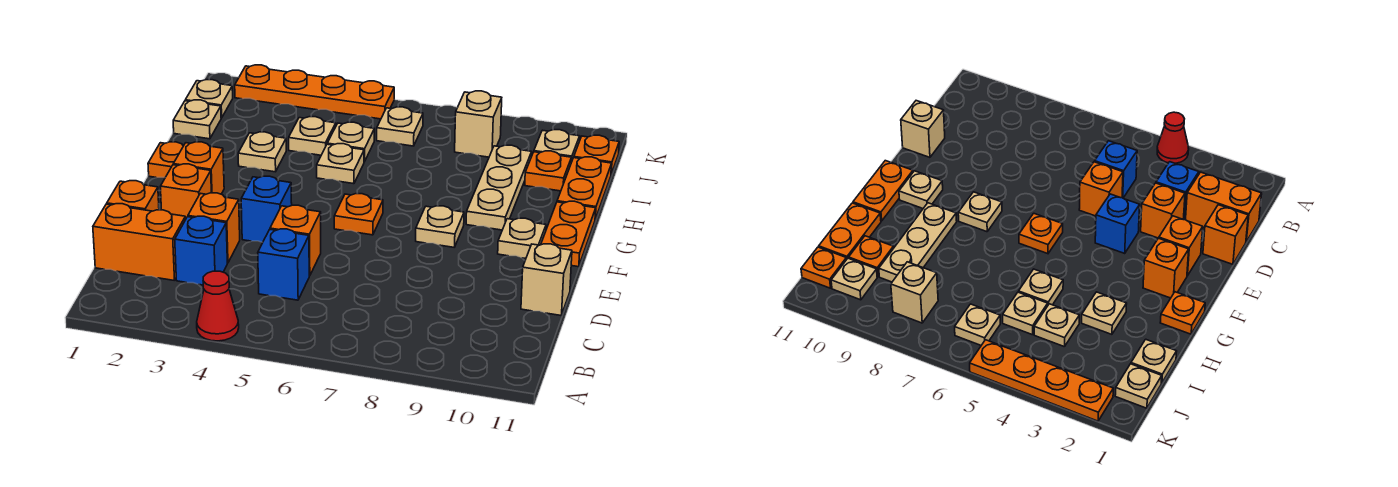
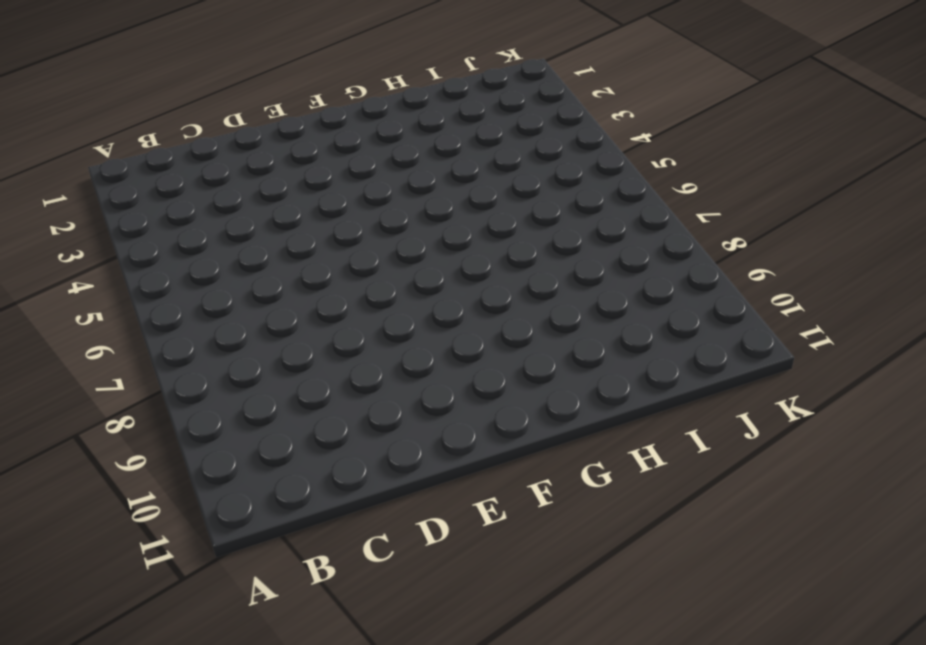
none -> red cone A4 level 1
none -> orange brick C1:C2 level 1
none -> blue brick C3 level 1
none -> blue brick C5 level 1

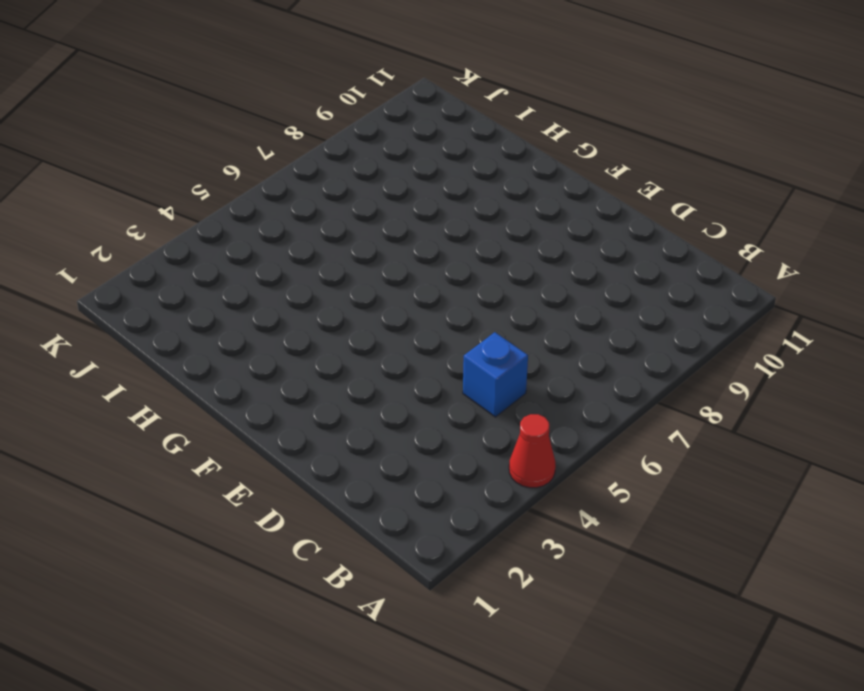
none -> orange brick C1:C2 level 1
none -> blue brick C3 level 1
none -> orange brick D1 level 1
none -> orange brick D3 level 1

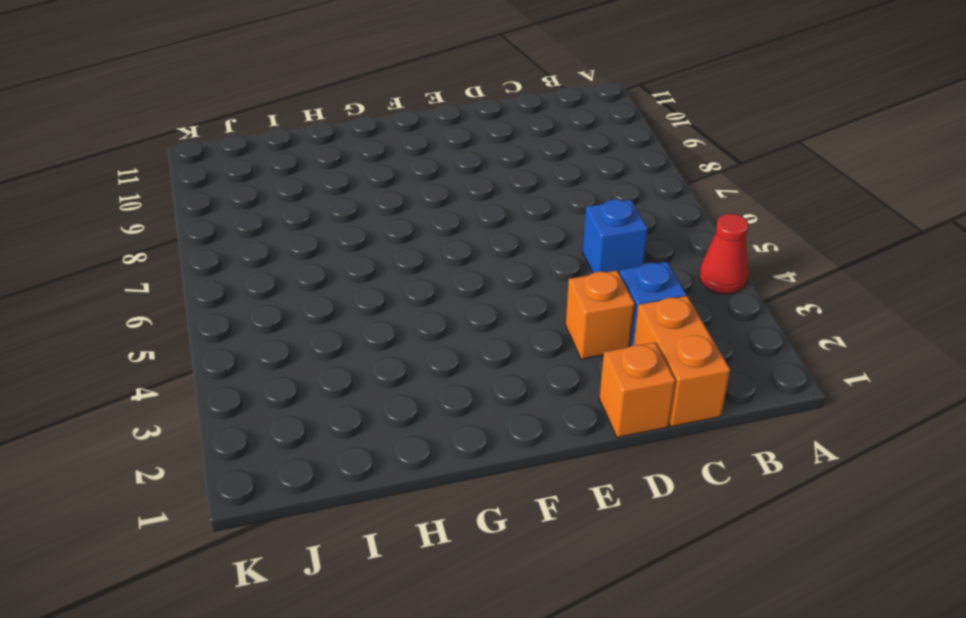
none -> orange brick D5 level 1
none -> tan brick D11 level 1
none -> orange brick E2 level 1
none -> blue brick E4 level 1

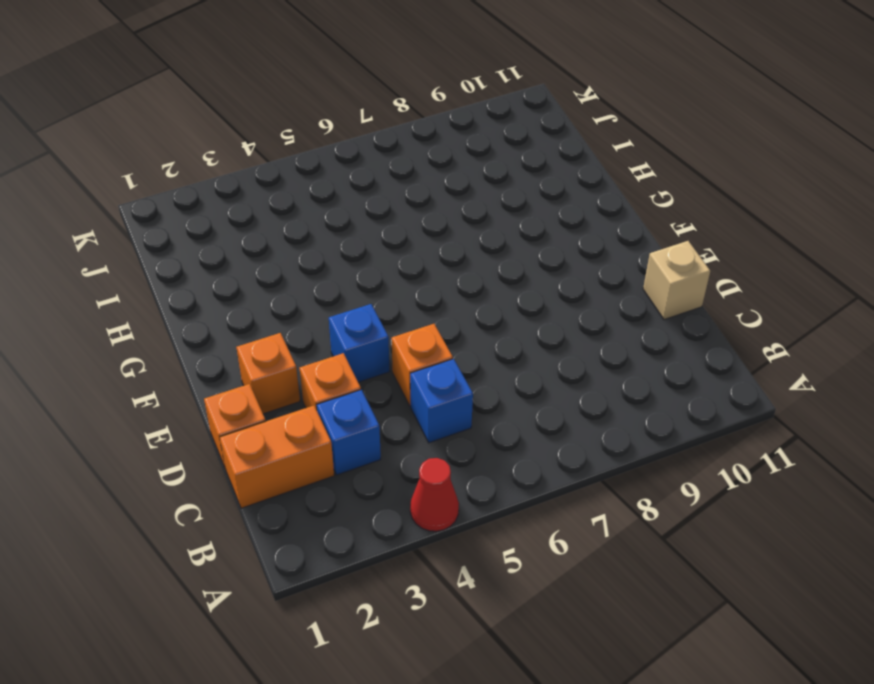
none -> orange brick F2 level 1
none -> orange plate F6 level 1
none -> tan plate F8 level 1
none -> tan plate F10 level 1

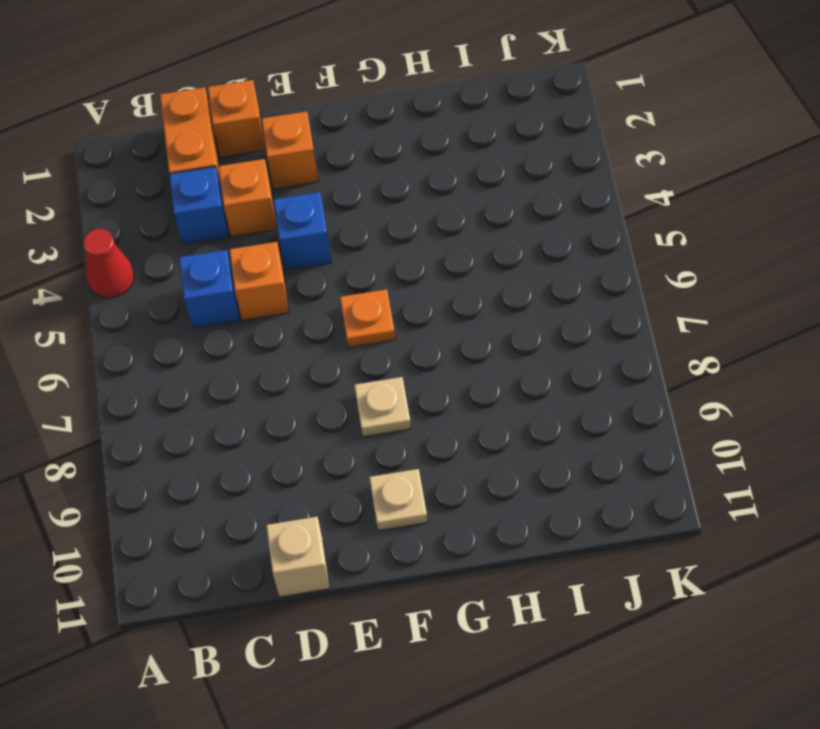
none -> orange brick F2 level 1
none -> orange plate F11:G11 level 1
none -> orange plate G1 level 1
none -> tan plate G9:I9 level 1

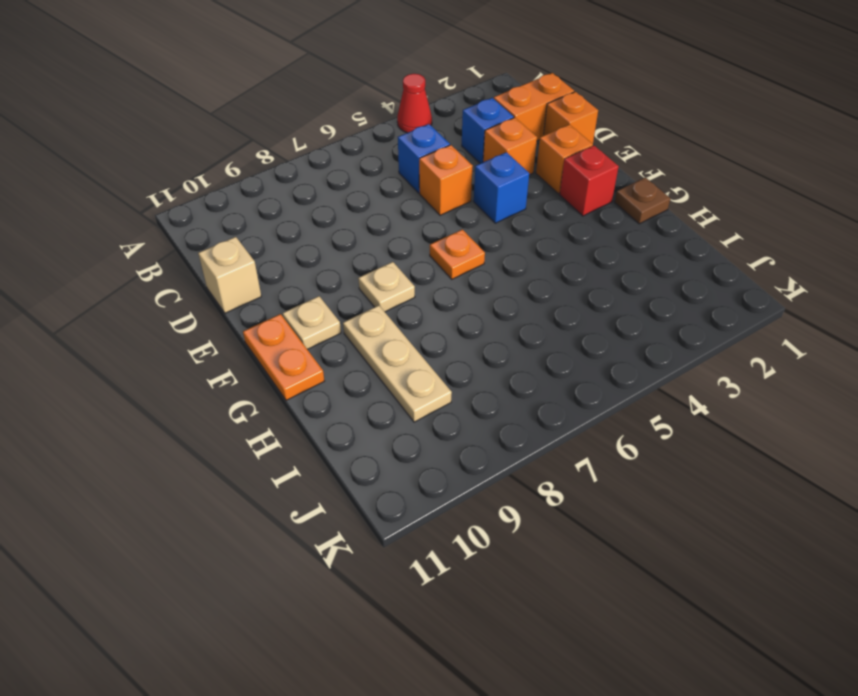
red brick F2 level 1 -> orange brick F2 level 1
brown plate G1 level 1 -> orange plate G1 level 1
none -> tan plate H3 level 1
none -> tan plate H5 level 1
none -> orange plate H11:I11 level 1
none -> tan plate I1 level 1

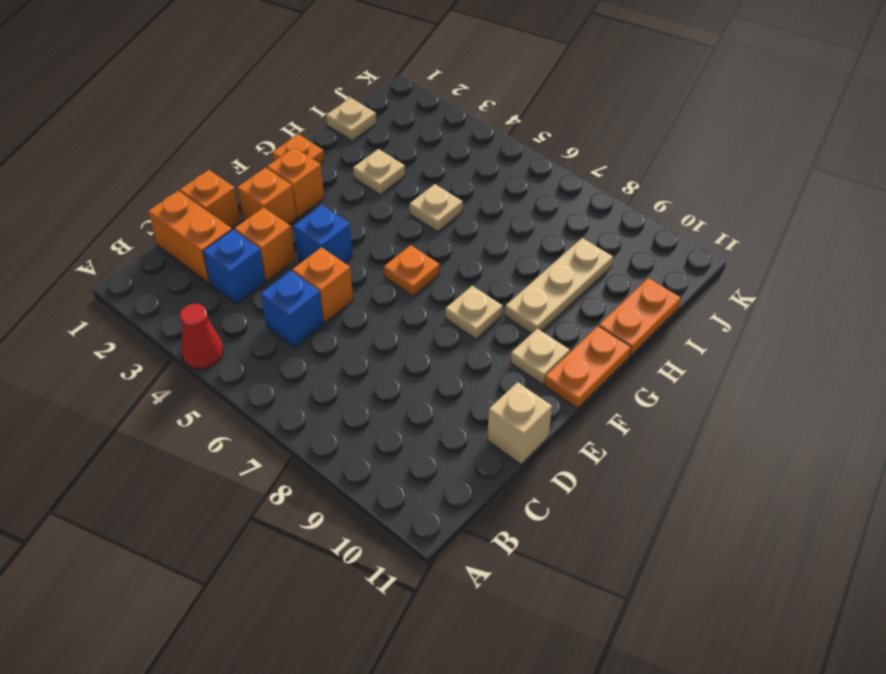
none -> tan plate I4 level 1
none -> tan plate I5 level 1
none -> orange plate I10 level 1
none -> tan plate J1 level 1

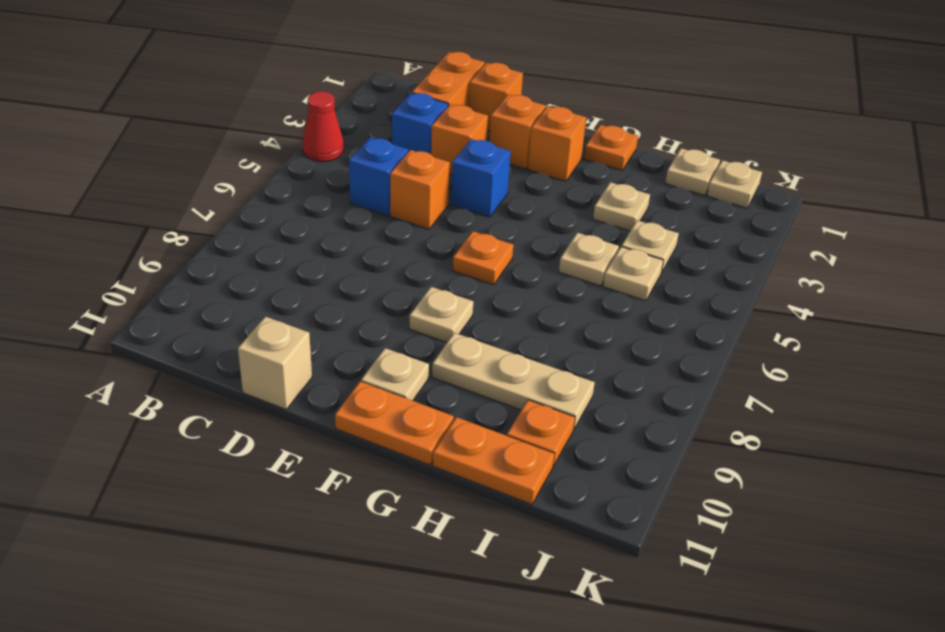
none -> tan plate J6 level 1
none -> tan brick J8 level 1
none -> tan plate J10 level 1
none -> orange plate J11 level 1

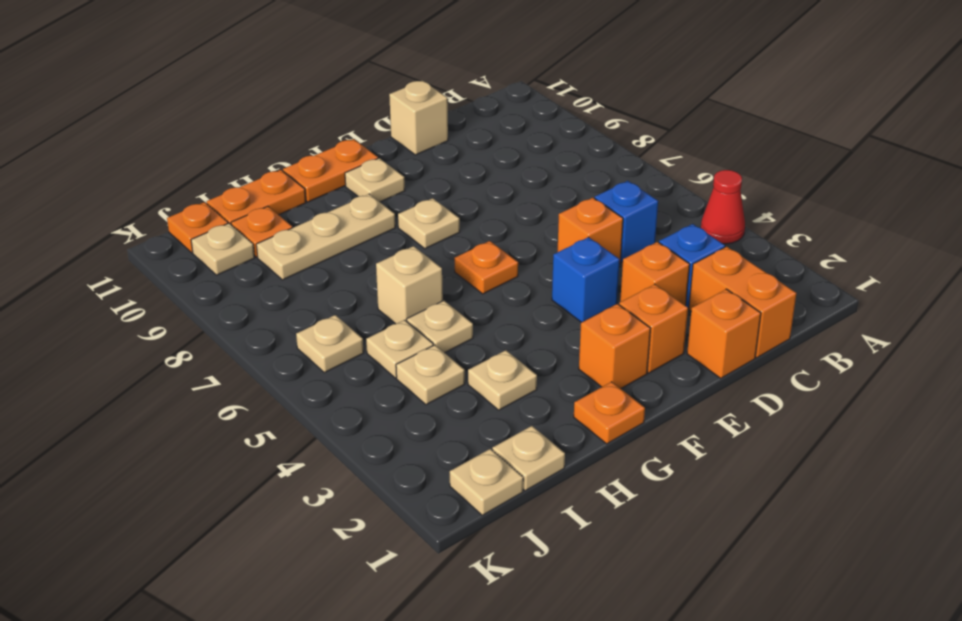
tan brick H6 level 1 -> tan brick J8 level 1
none -> orange plate K2:K5 level 1

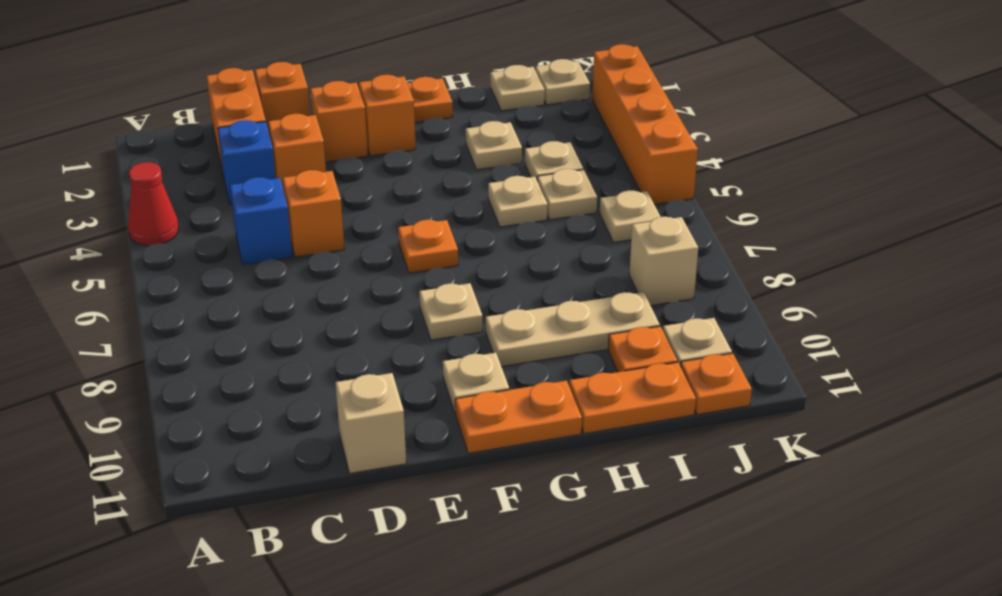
orange brick K2:K5 level 1 -> orange plate K2:K5 level 1
none -> blue brick E4 level 1

